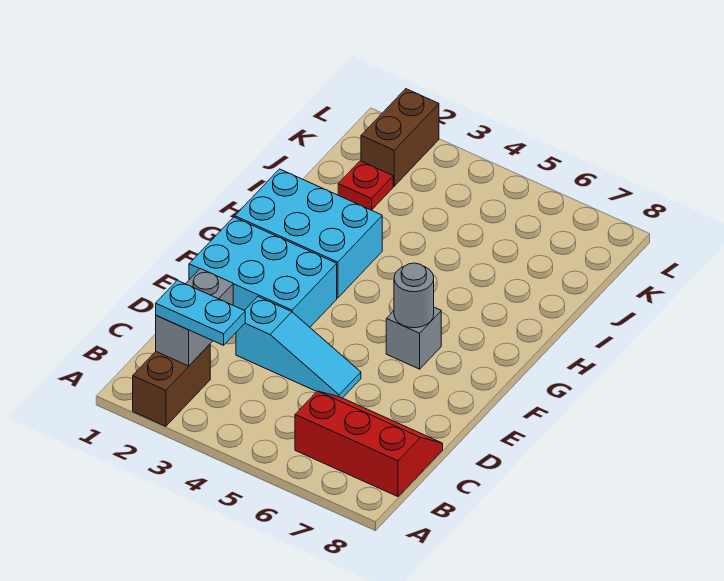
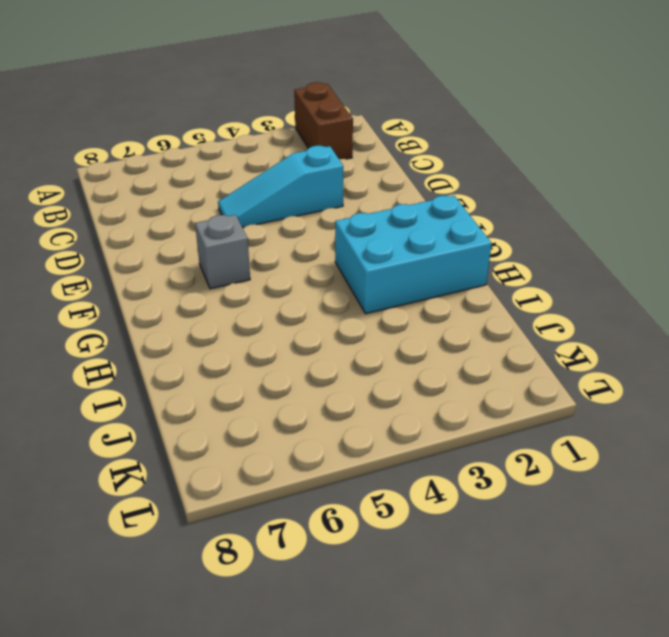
none -> red slope B6:C8 level 1 top B
none -> cyan brick E1:F3 level 1

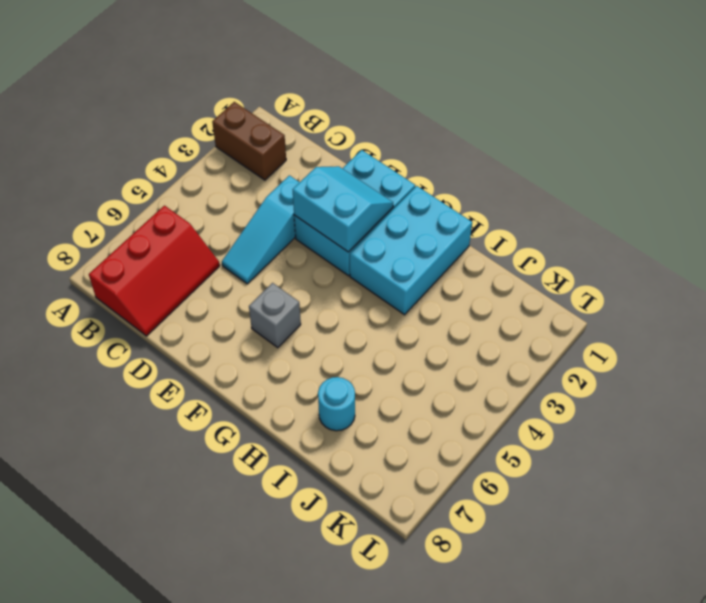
cyan slope E2:F3 level 2 top 3 -> none
cyan round brick I7 level 1 -> none
none -> red plate J2 level 1
none -> brown brick K2:L2 level 1

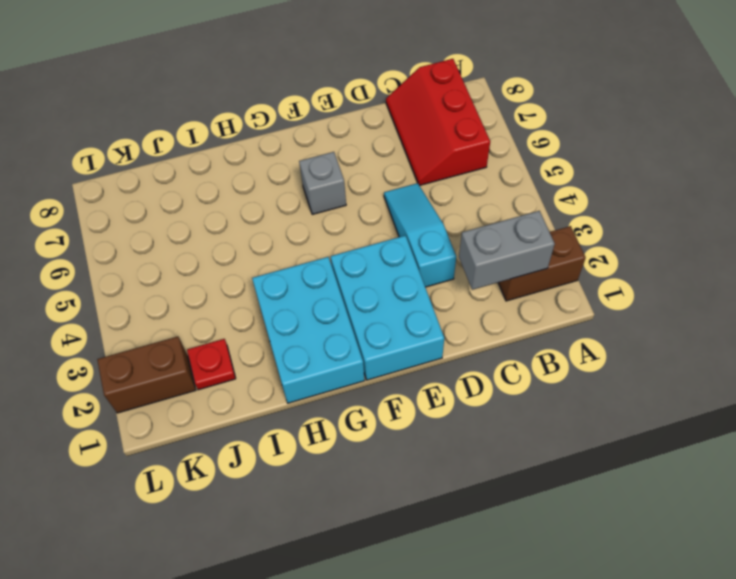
none -> grey round brick F6 level 2
none -> cyan plate B2:B3 level 3

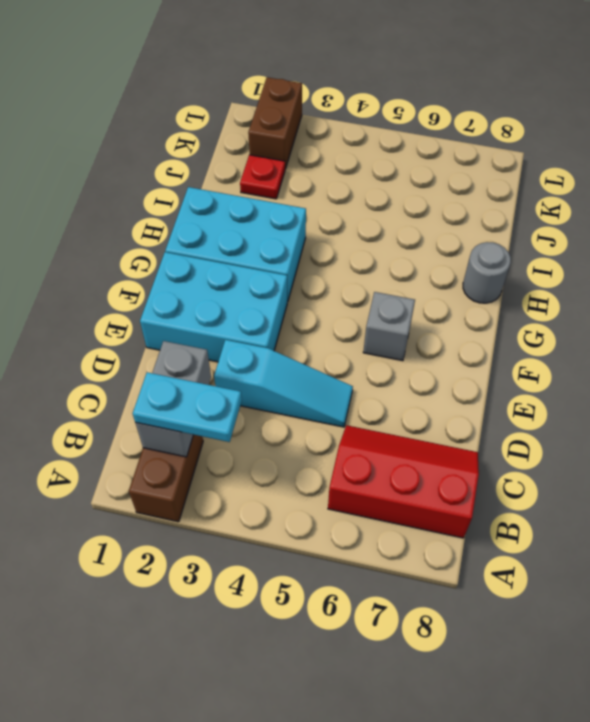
grey round brick H8 level 1 -> grey round brick F6 level 2

